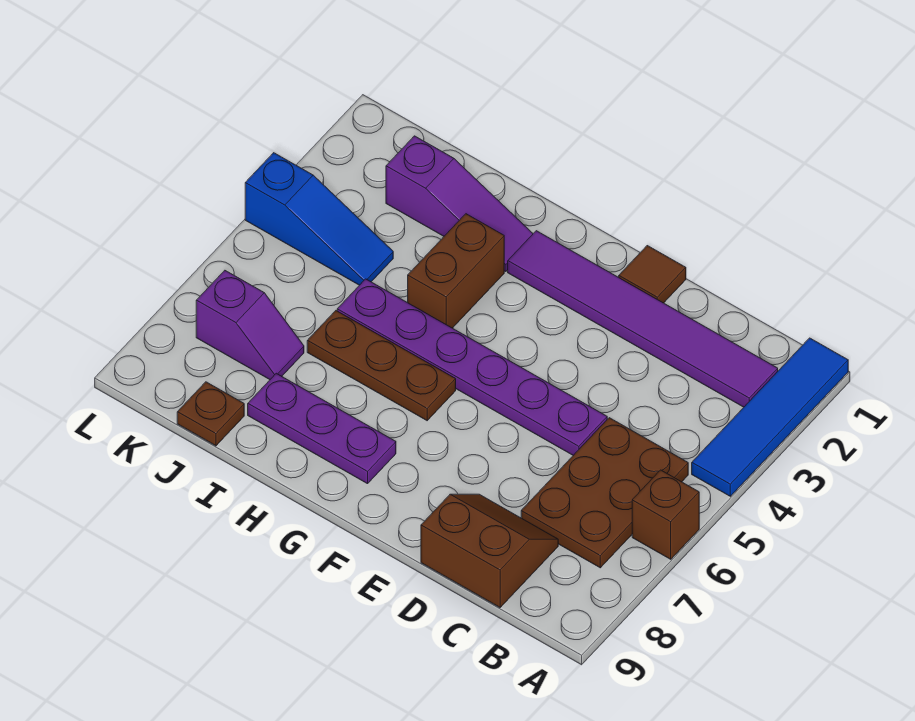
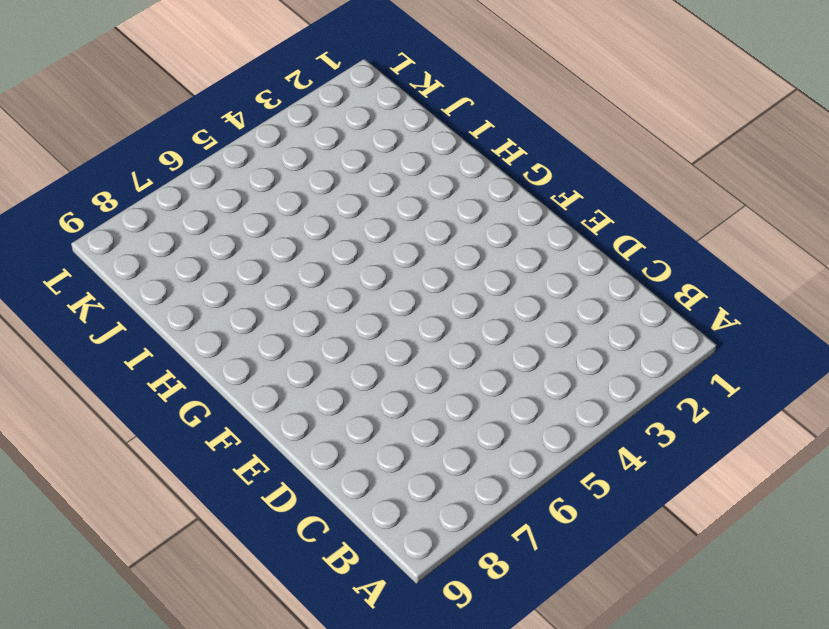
none -> blue tile A1:A4 level 1
none -> brown brick A6 level 1
none -> purple tile B2:G2 level 1

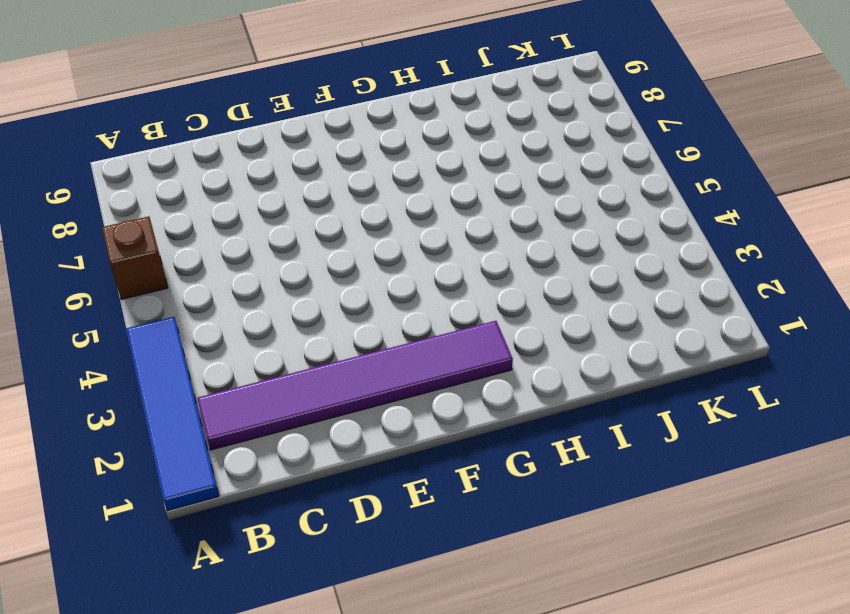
none -> brown plate B5:C7 level 1
none -> brown slope C8:D9 level 1 top 9
none -> purple plate D5:I5 level 1

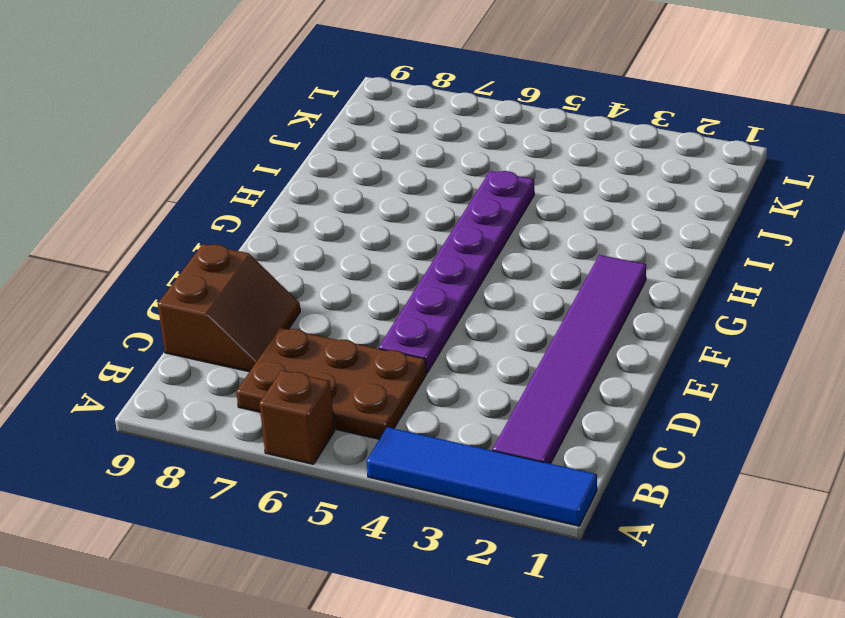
none -> brown tile E1 level 1
none -> brown plate G6:I6 level 1
none -> purple plate G8:I8 level 1

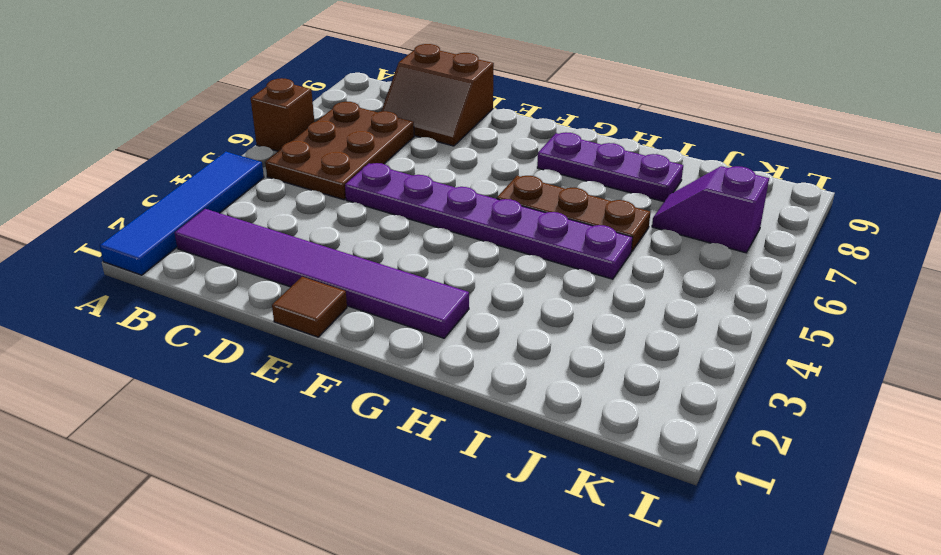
none -> purple slope H2:J2 level 1 top J
none -> brown brick H3:H4 level 1
none -> blue slope J4:L4 level 1 top L

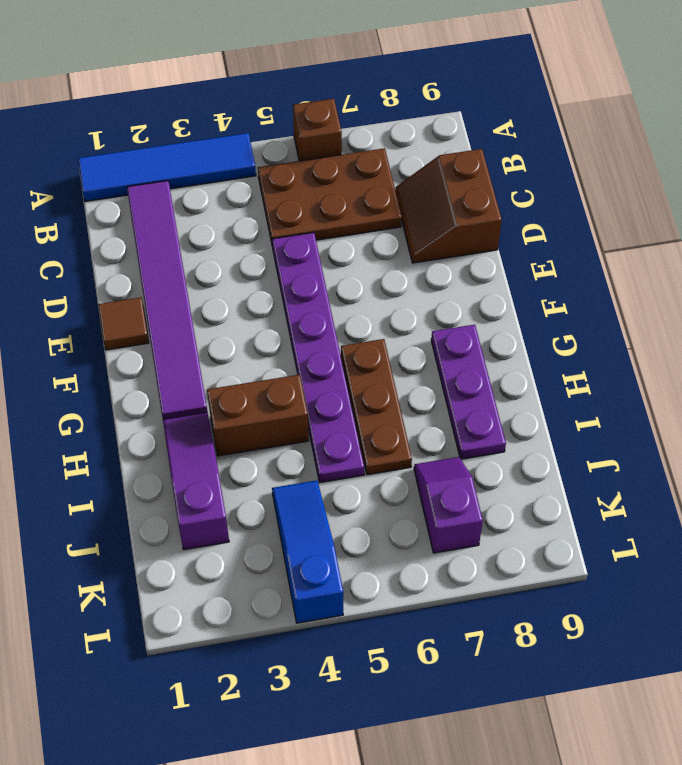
none -> brown plate J9 level 1

